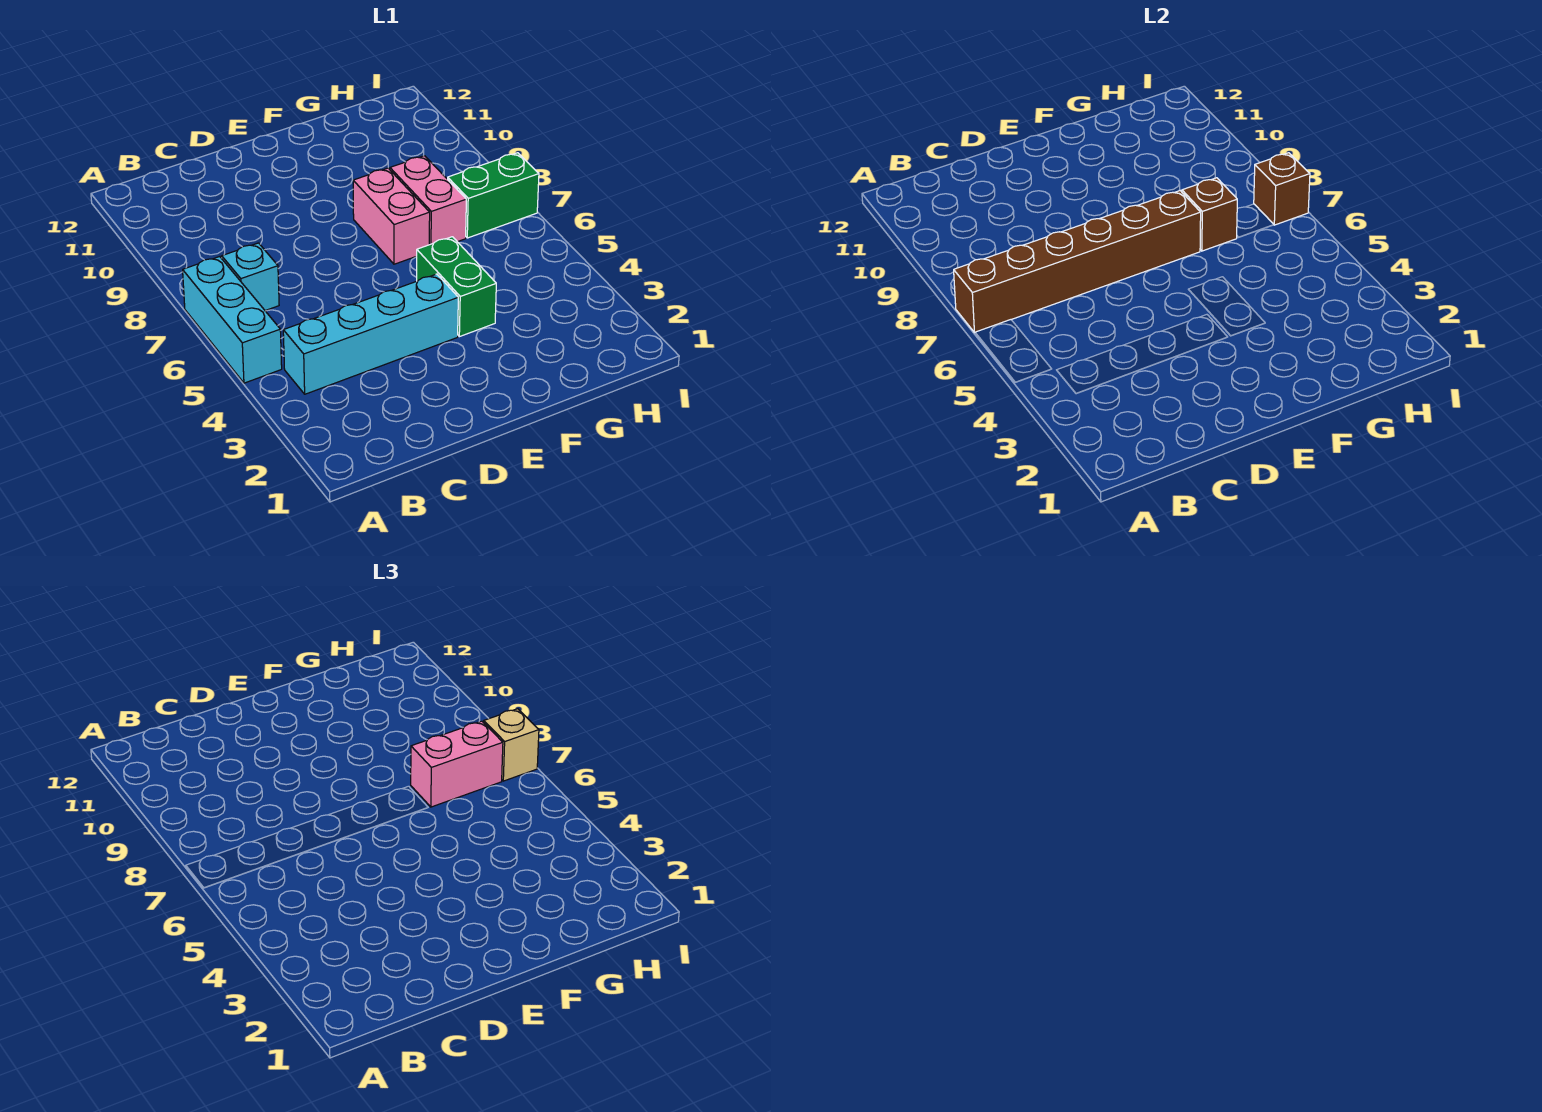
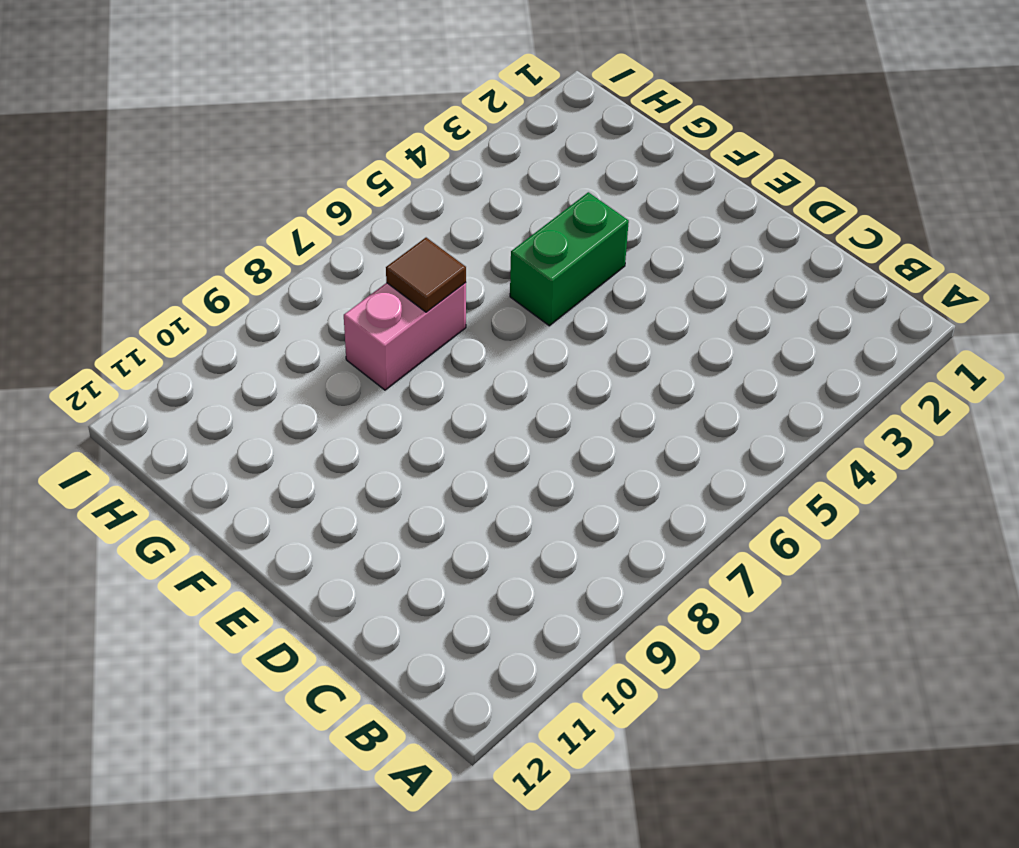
brown tile G7 level 2 -> brown brick G7 level 2
none -> cyan brick A5:A7 level 1
none -> cyan brick B4:E4 level 1
none -> cyan brick B7 level 1

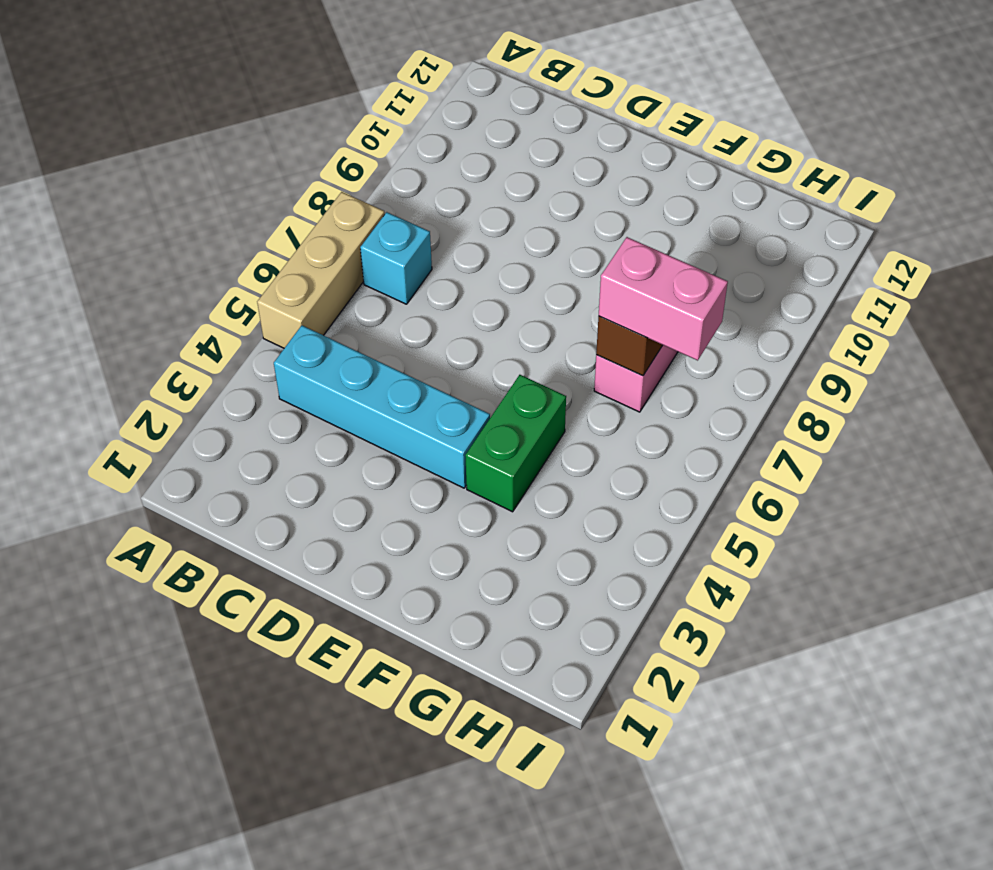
tan brick A5:A7 level 1 -> cyan brick A5:A7 level 1
none -> pink brick F7:F8 level 1
none -> green brick H7:I7 level 1
none -> brown brick A7:F7 level 2

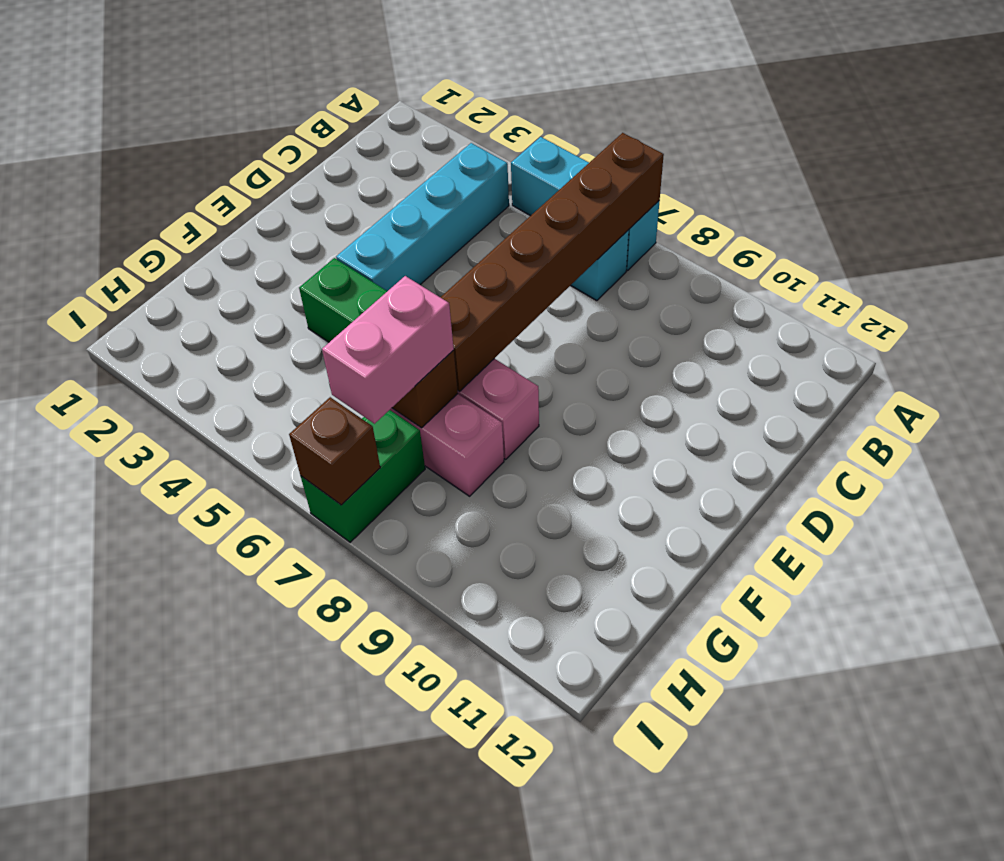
none -> tan brick I7 level 3

